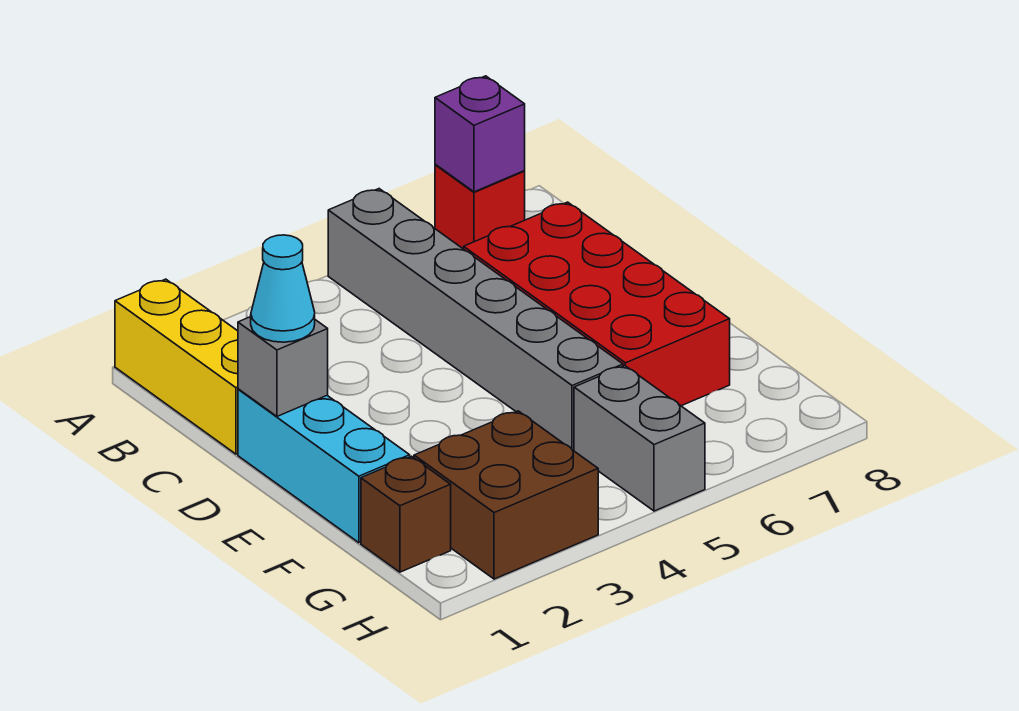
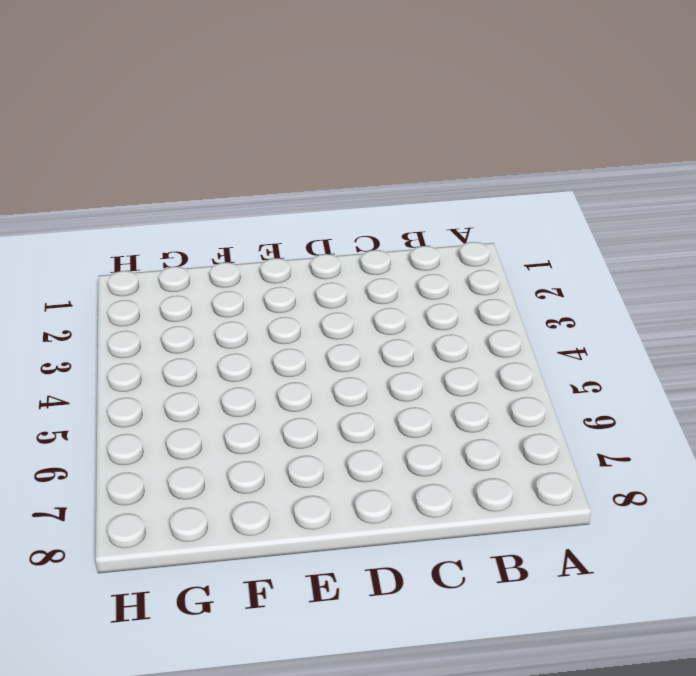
none -> yellow brick A1:C1 level 1
none -> grey brick A5:F5 level 1

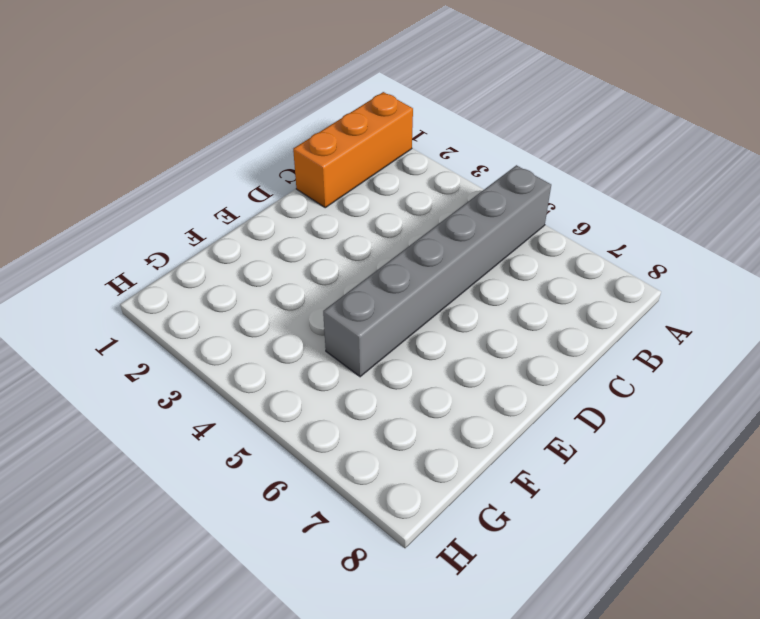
orange brick A1:C1 level 1 -> yellow brick A1:C1 level 1
none -> red brick A7 level 1
none -> red brick C6:F7 level 1

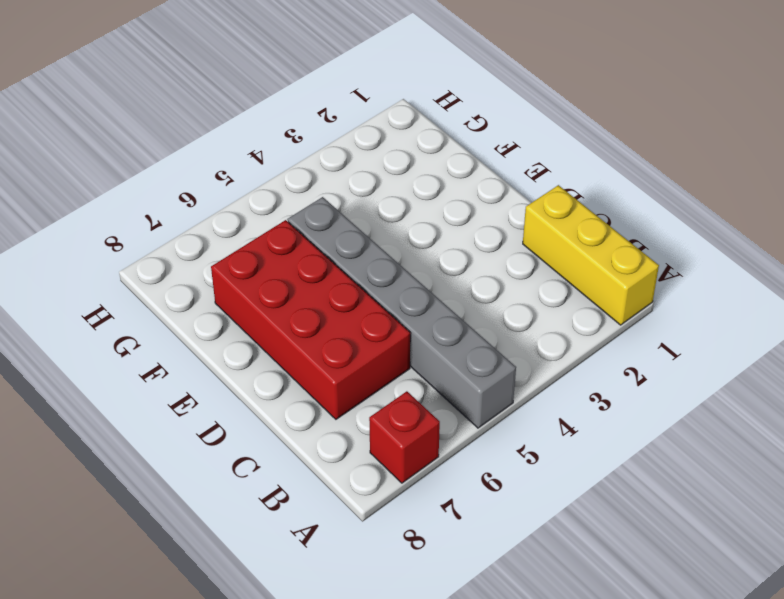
none -> cyan brick D1:F1 level 1
none -> brown brick G1 level 1

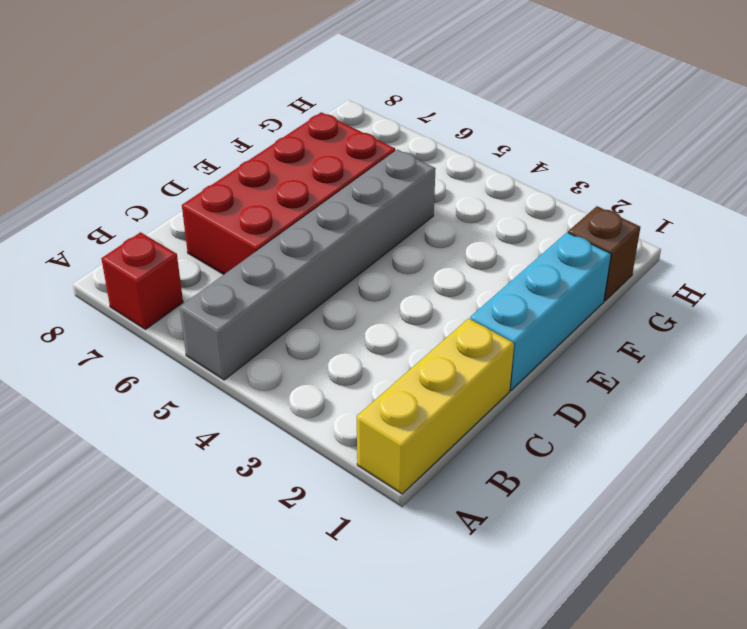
none -> brown brick G2:H3 level 1
none -> grey brick G5:H5 level 1

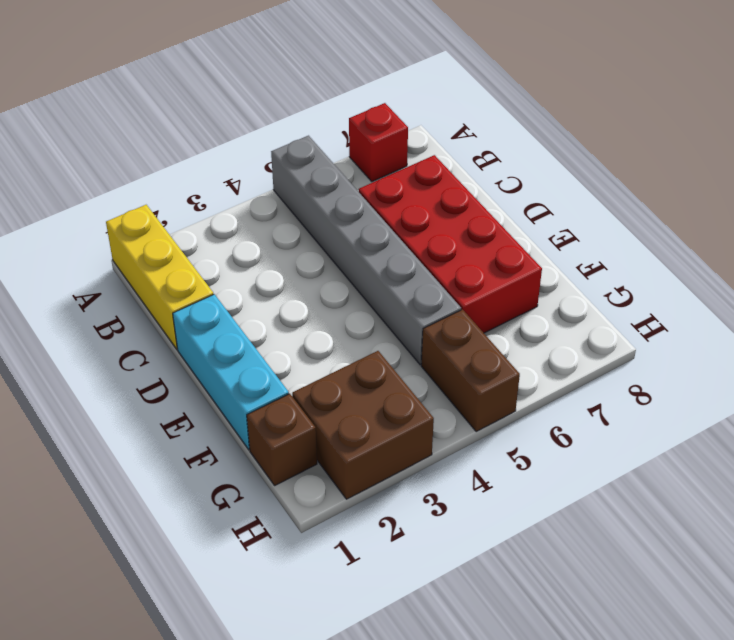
brown brick G5:H5 level 1 -> grey brick G5:H5 level 1
none -> purple brick A7 level 2
none -> grey brick D1 level 2

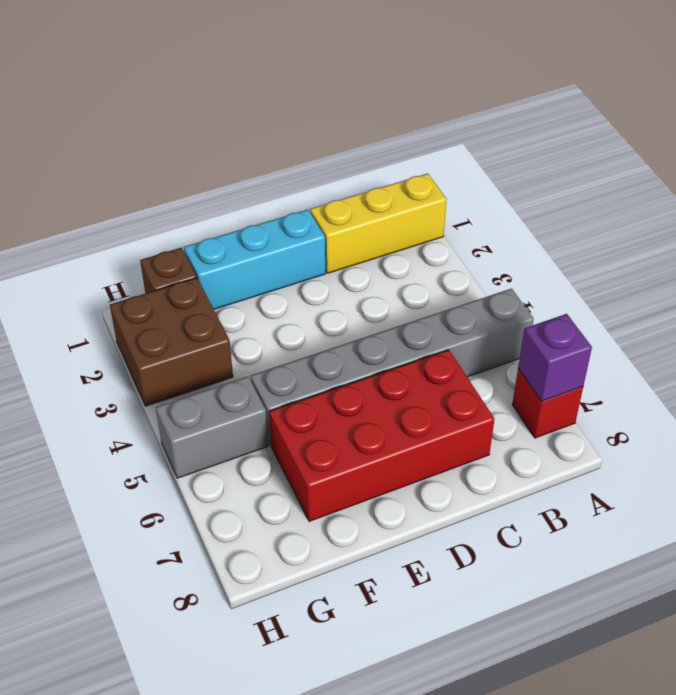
none -> grey brick D1 level 2
none -> cyan cone D1 level 3

